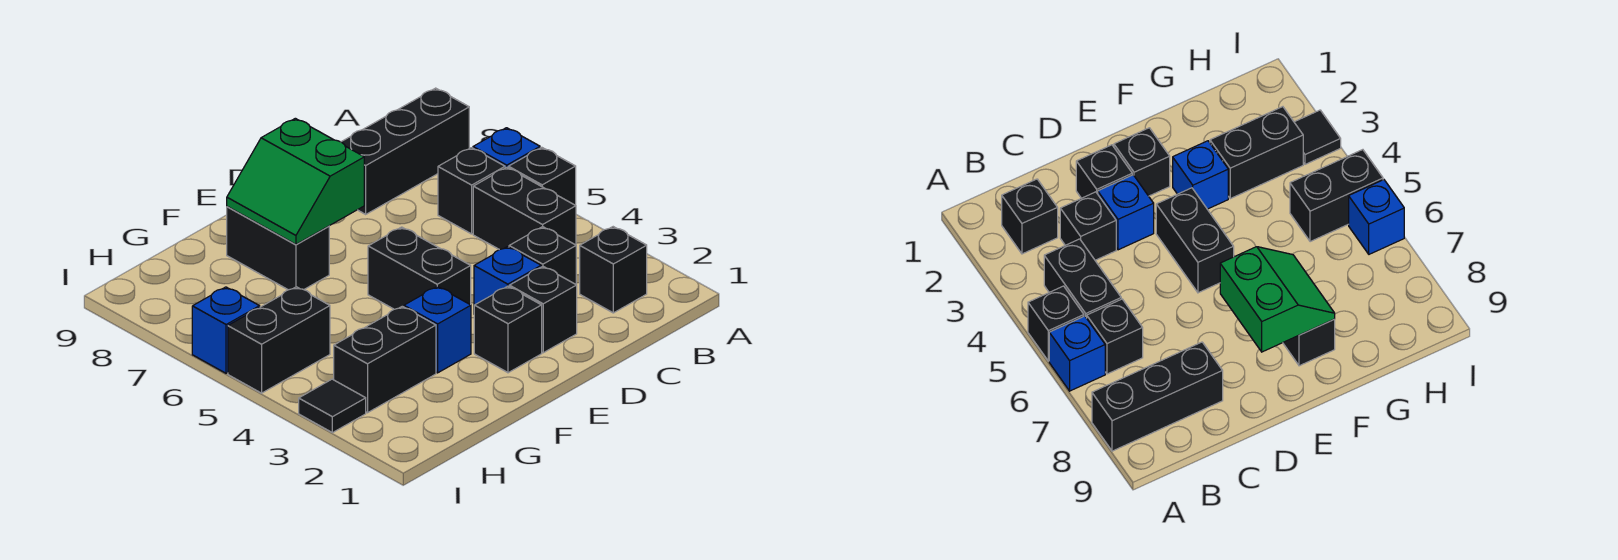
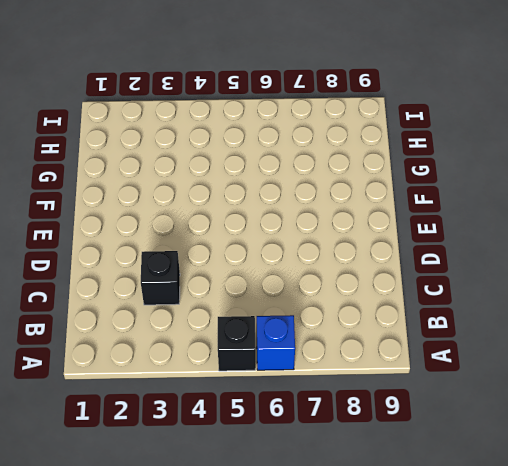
none -> black brick A8:C8 level 1
none -> black brick B2 level 1
none -> black brick B4:B5 level 1

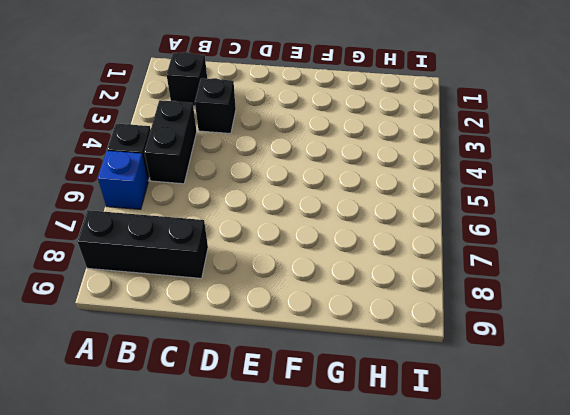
none -> black brick B6 level 1
none -> black brick D2 level 1
none -> blue brick D3 level 1

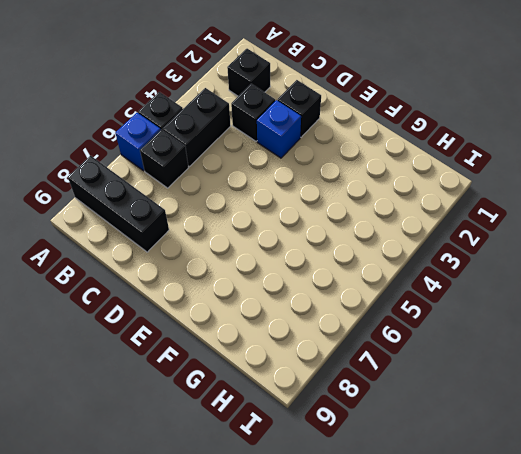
none -> black brick E2 level 1
none -> black brick E4:E5 level 1
none -> blue brick F3 level 1

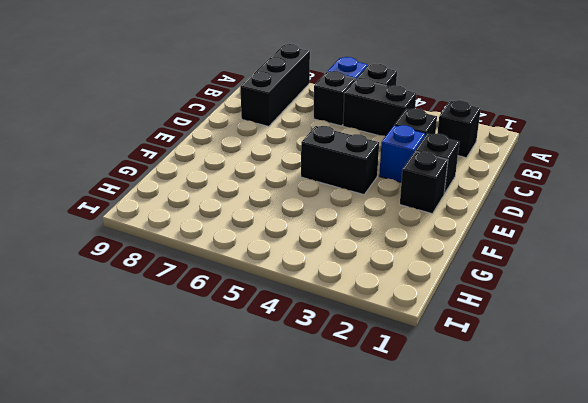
none -> blue brick F3 level 1
none -> black brick F7:F8 level 1
none -> black brick G3:H3 level 1

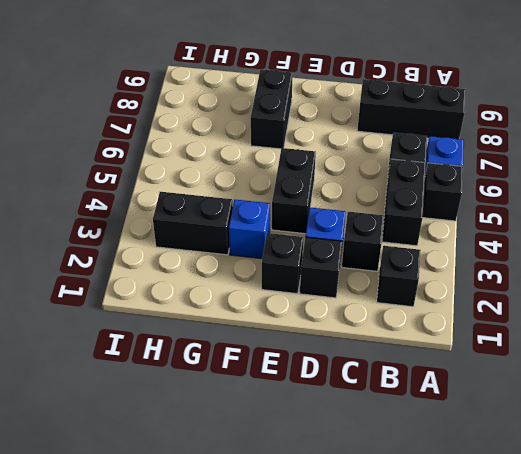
none -> black brick H5:I5 level 1
none -> black tile I3 level 1
none -> blue brick I6 level 1

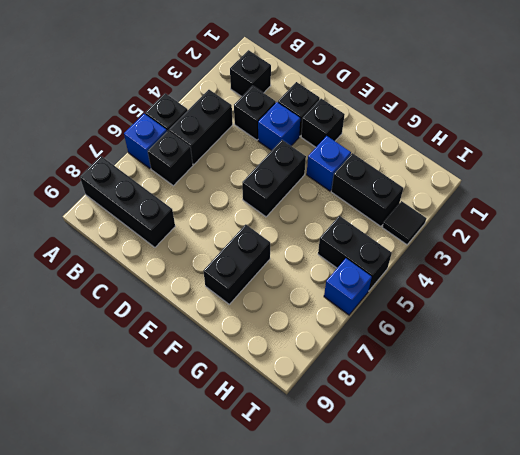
none -> green slope E7:F8 level 2 top E

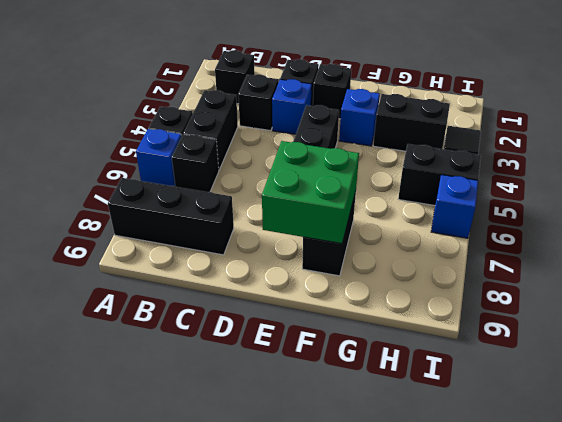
green brick E7:F8 level 2 -> green slope E7:F8 level 2 top E

